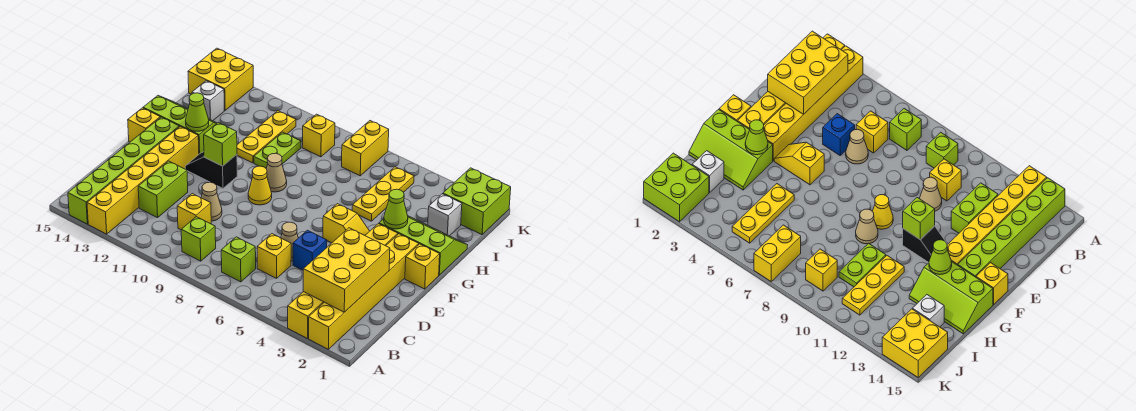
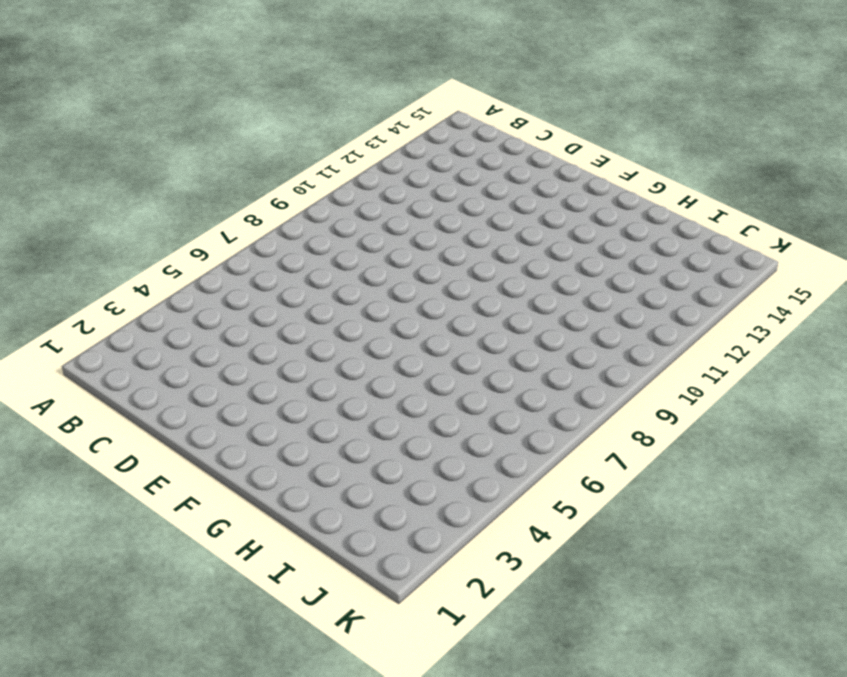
none -> yellow brick A2:F2 level 1
none -> yellow brick A3:F3 level 1
none -> yellow brick A13:F13 level 1
none -> lime brick A14:F14 level 1

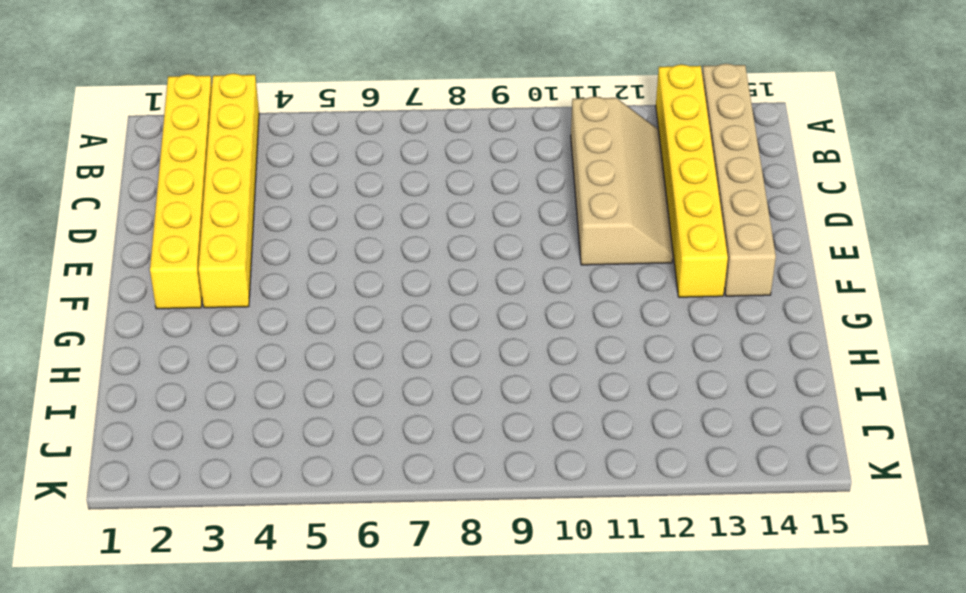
tan brick A14:F14 level 1 -> lime brick A14:F14 level 1
tan slope B11:E12 level 1 top 11 -> lime brick C12:D12 level 1
none -> lime brick B7 level 1
none -> lime brick B9 level 1
none -> yellow brick C6 level 1
none -> yellow brick C10 level 1

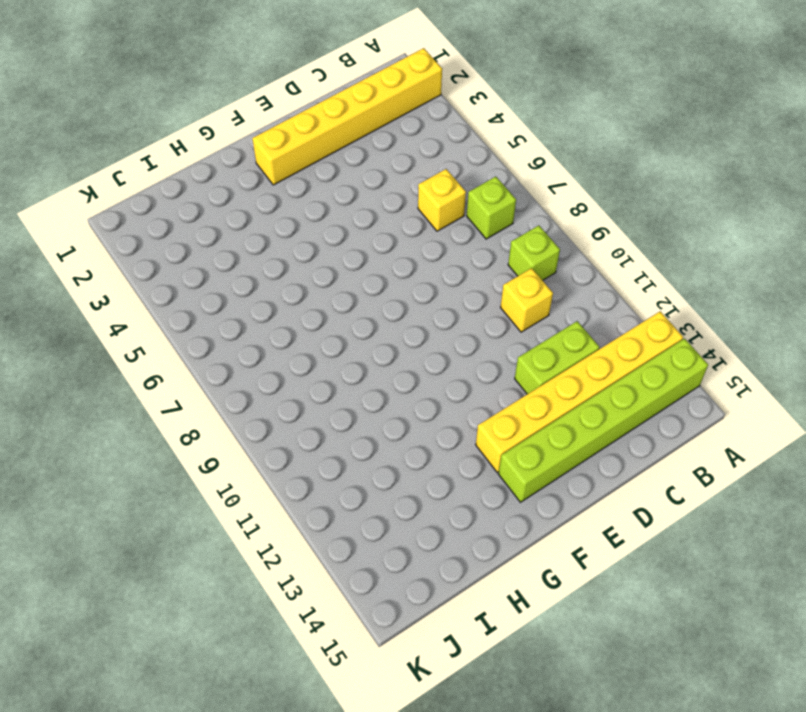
none -> yellow brick A3:F3 level 1
none -> blue brick D5 level 1
none -> tan cone D6 level 1
none -> tan cone D10 level 1

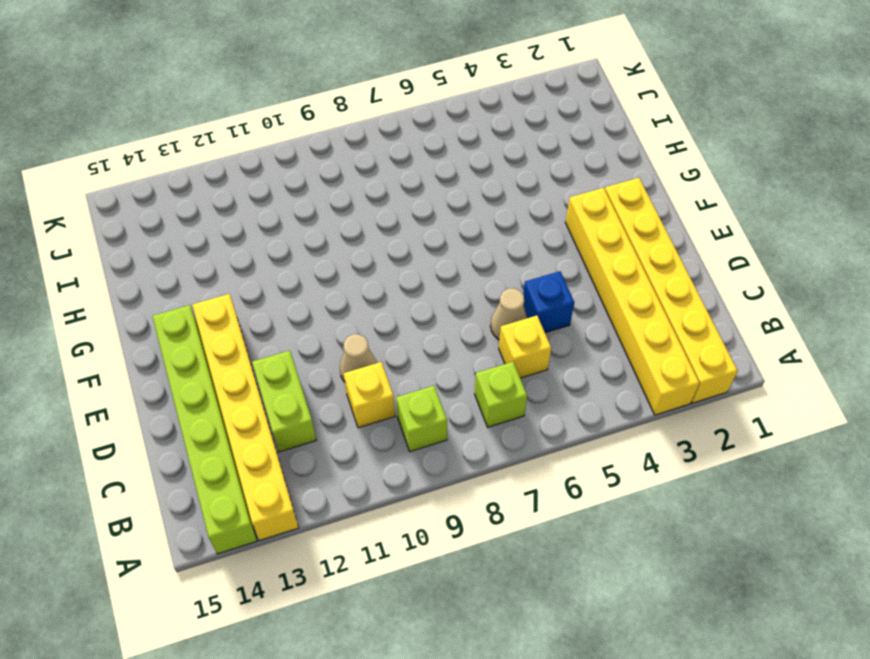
none -> yellow brick F1 level 1
none -> yellow slope F4:F5 level 1 top 5
none -> yellow cone F9 level 1
none -> black slope F11:F12 level 1 top 11

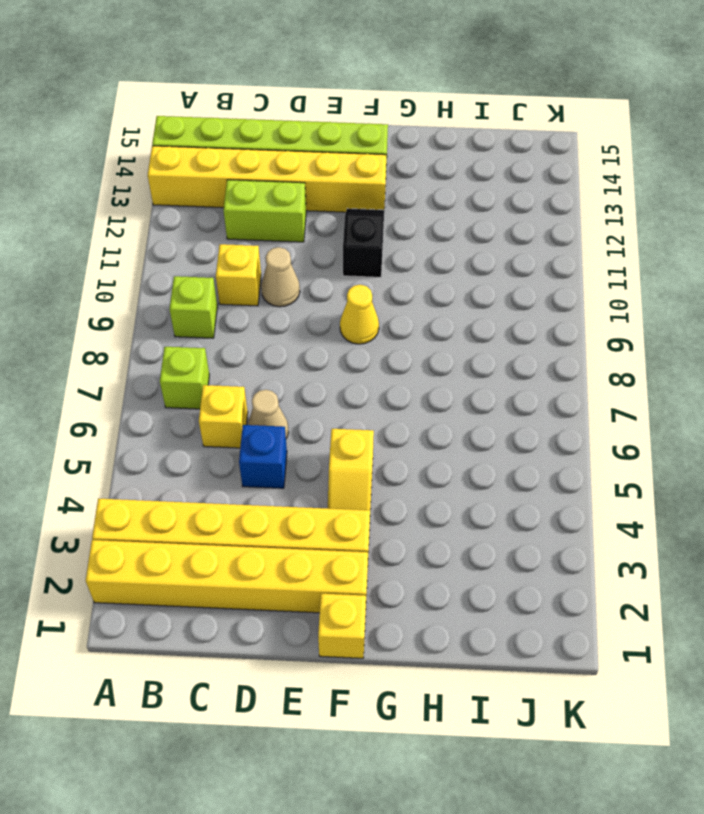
none -> yellow brick F15 level 1
none -> lime slope G1:H3 level 1 top G
none -> tan cone G9 level 1
none -> lime slope G13:H15 level 1 top G

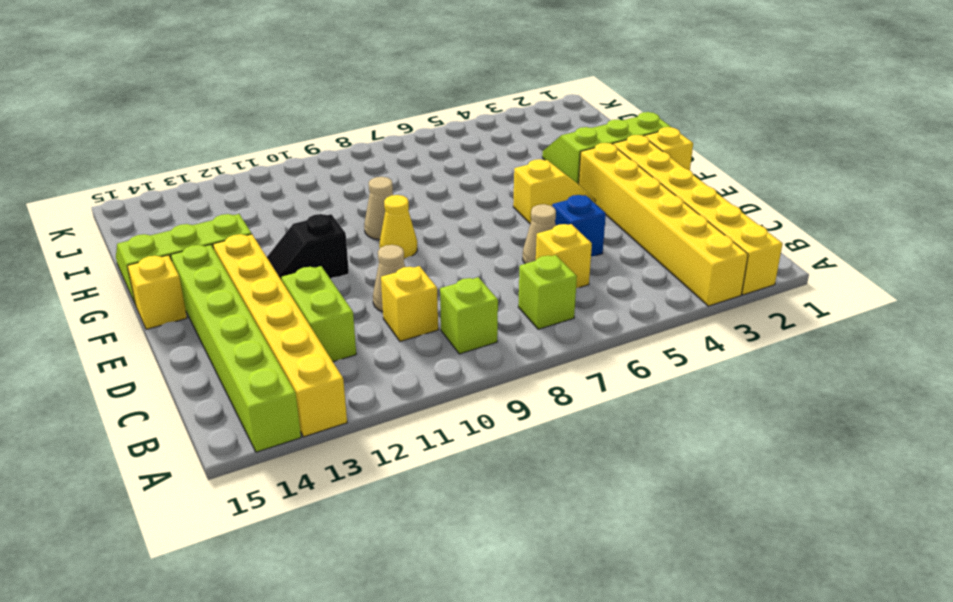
none -> yellow plate H5:J5 level 1
none -> lime plate H10:I10 level 1
none -> yellow plate H11:J11 level 1
none -> white brick I2 level 1

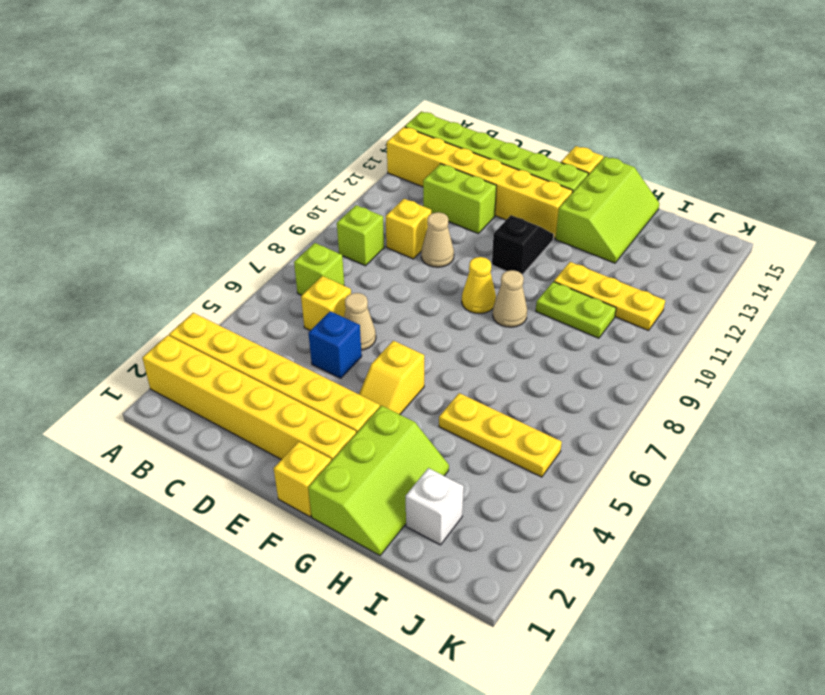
none -> white brick I14 level 1
none -> lime brick J1:K2 level 1
none -> yellow brick J7:K7 level 1
none -> yellow brick J9 level 1

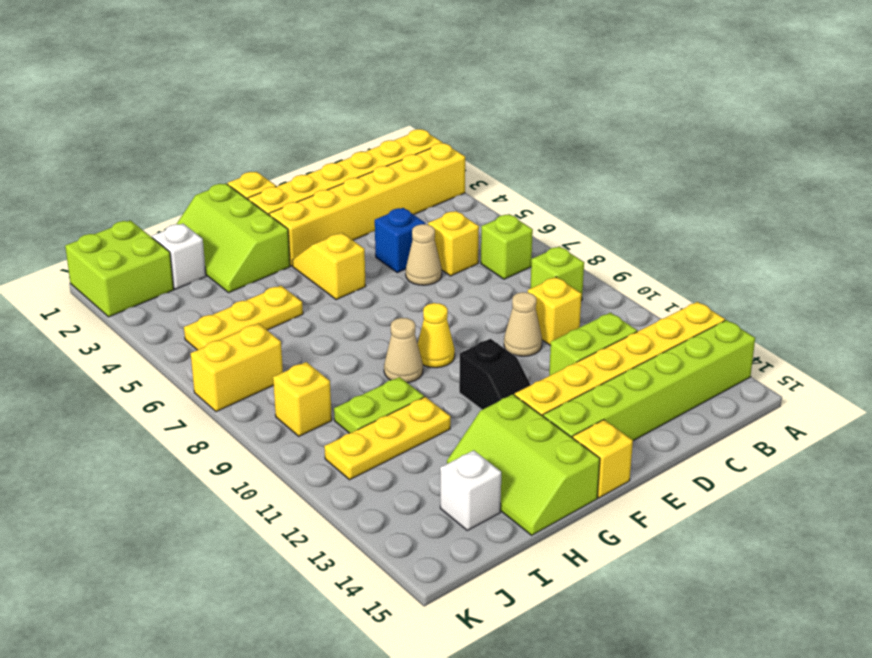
none -> yellow brick J14:K15 level 1
none -> yellow brick B2:D3 level 2
none -> lime brick F11 level 2
none -> lime cone G3 level 2

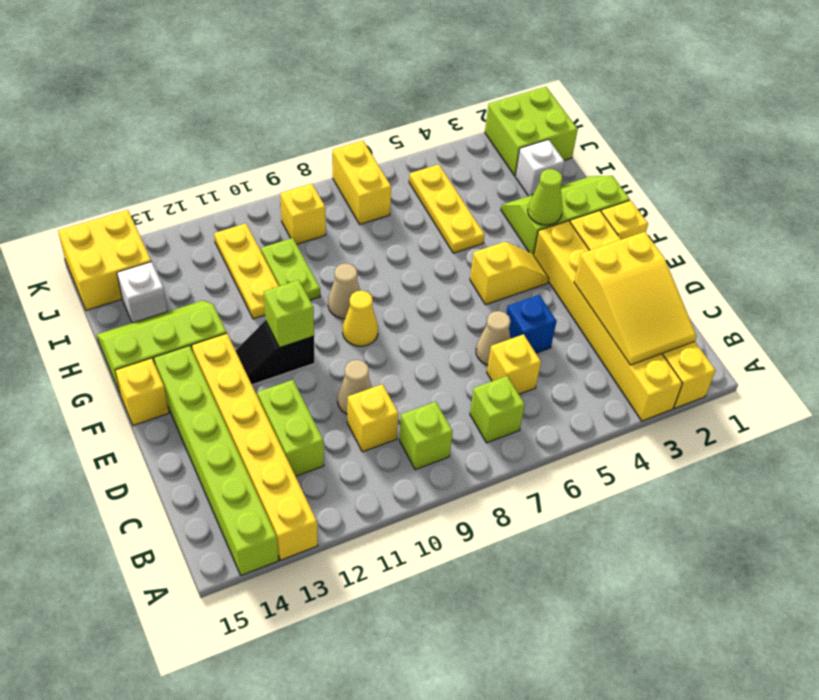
yellow slope B2:D3 level 2 top D -> yellow brick B2:D3 level 2
none -> lime cone G13 level 2

